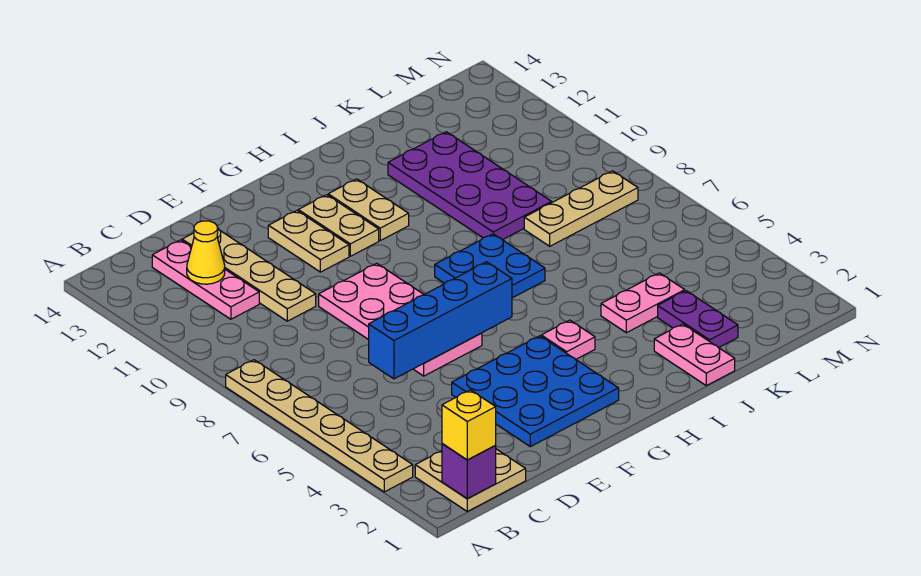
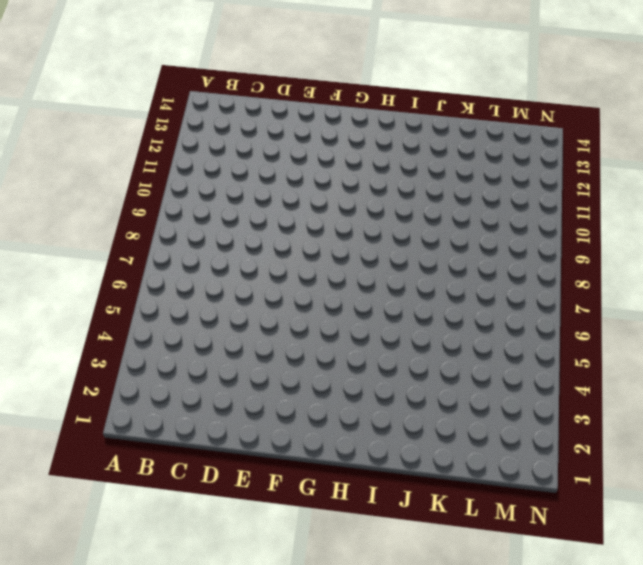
none -> tan plate A3:A8 level 1
none -> tan plate B1:C2 level 1
none -> pink plate C11:C13 level 1

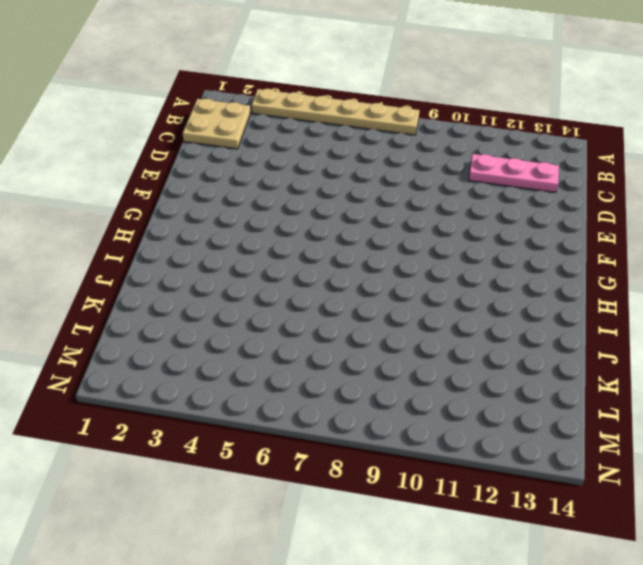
none -> tan plate D10:D13 level 1
none -> blue plate E2:G4 level 1
none -> pink plate E6:F9 level 1

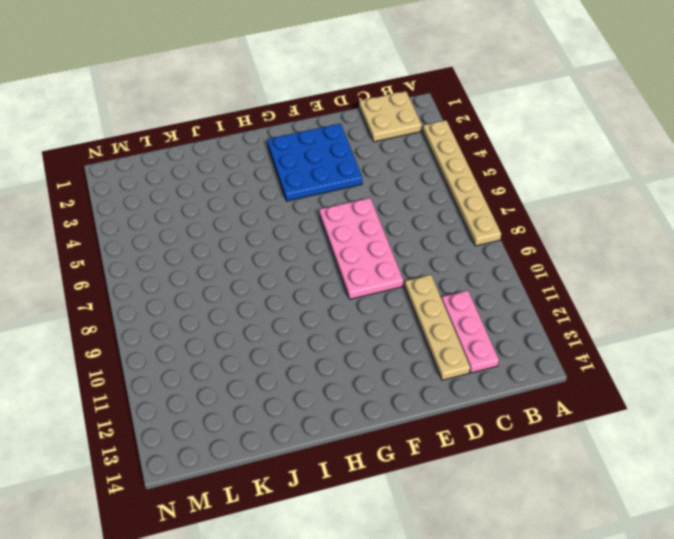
none -> tan plate F11:F12 level 1
none -> tan plate G11:G12 level 1
none -> pink plate H4 level 1

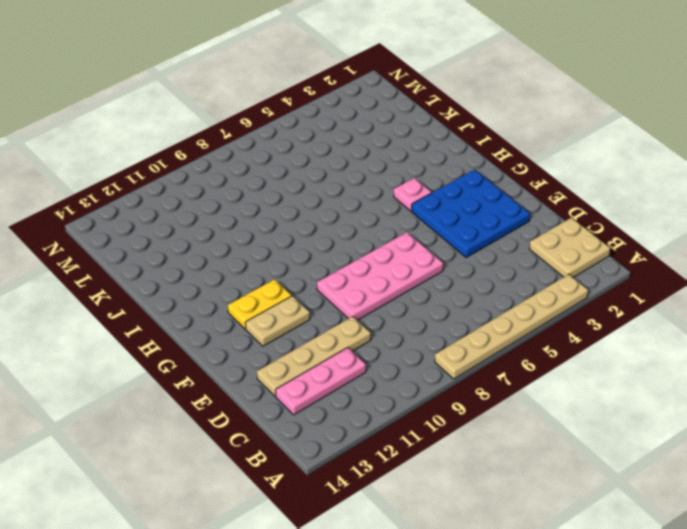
yellow plate G11:G12 level 1 -> tan plate G11:G12 level 1
none -> blue plate H7:I8 level 1
none -> tan plate H11:H12 level 1
none -> pink plate J1:J2 level 1

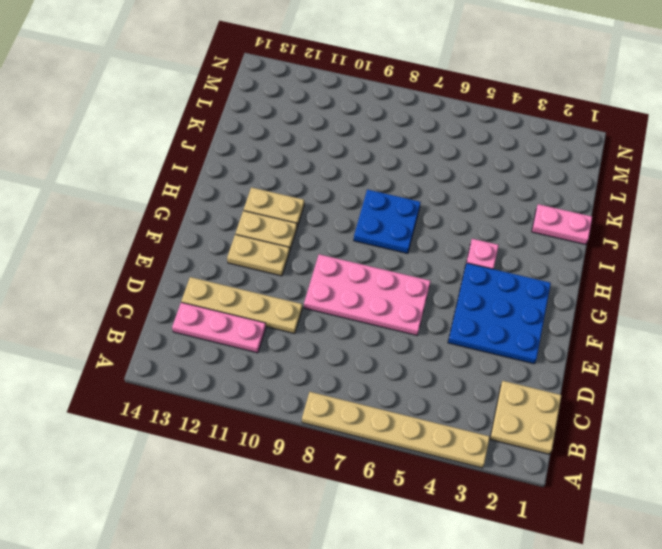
none -> pink plate J4:K4 level 1
none -> purple plate J9:K12 level 1
none -> purple plate K2:K3 level 1

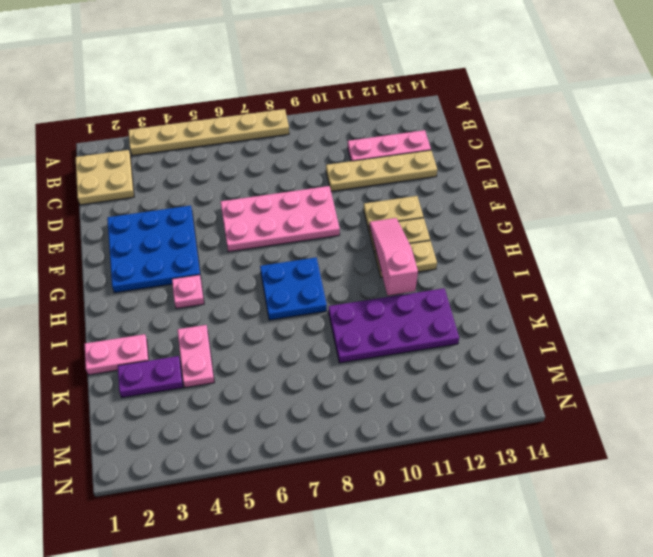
pink slope G11:I11 level 2 top I -> none
none -> tan plate K8:M8 level 1
none -> purple brick B1 level 2
none -> yellow cone C12 level 2

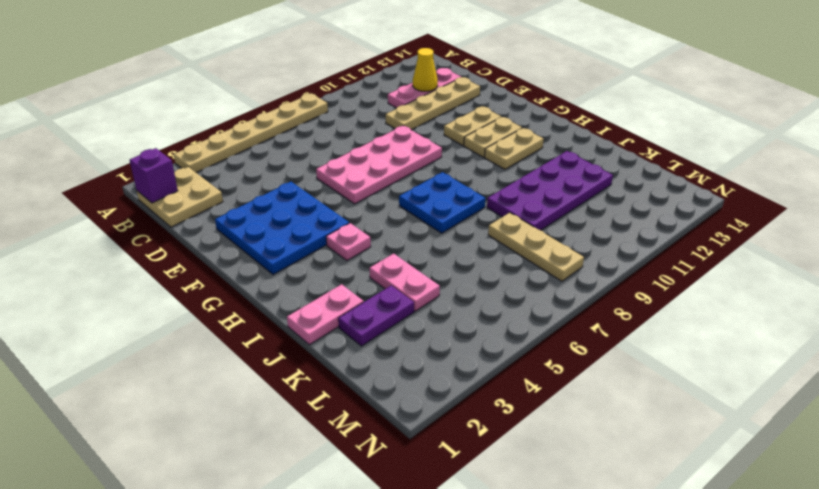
none -> blue brick D6:G6 level 2
none -> yellow brick B1 level 3

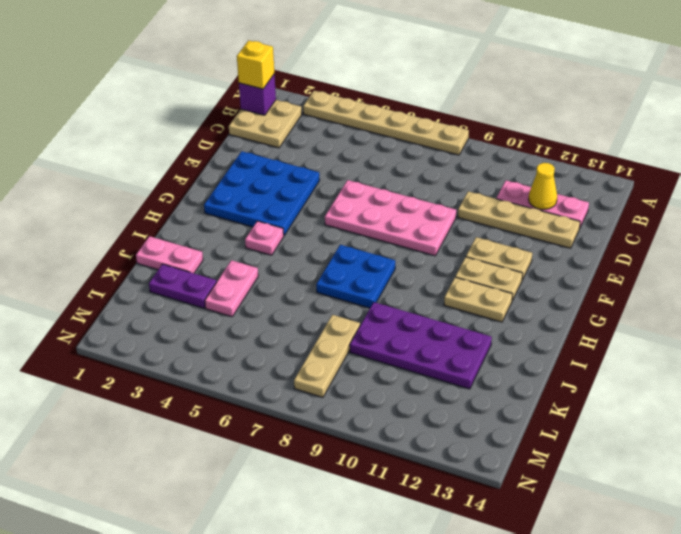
none -> blue brick D6:G6 level 2

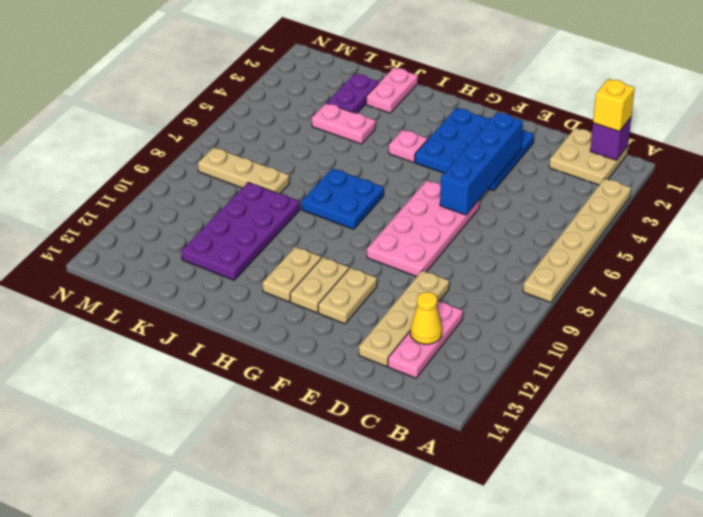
blue brick E3:E6 level 2 -> blue brick D6:G6 level 2

